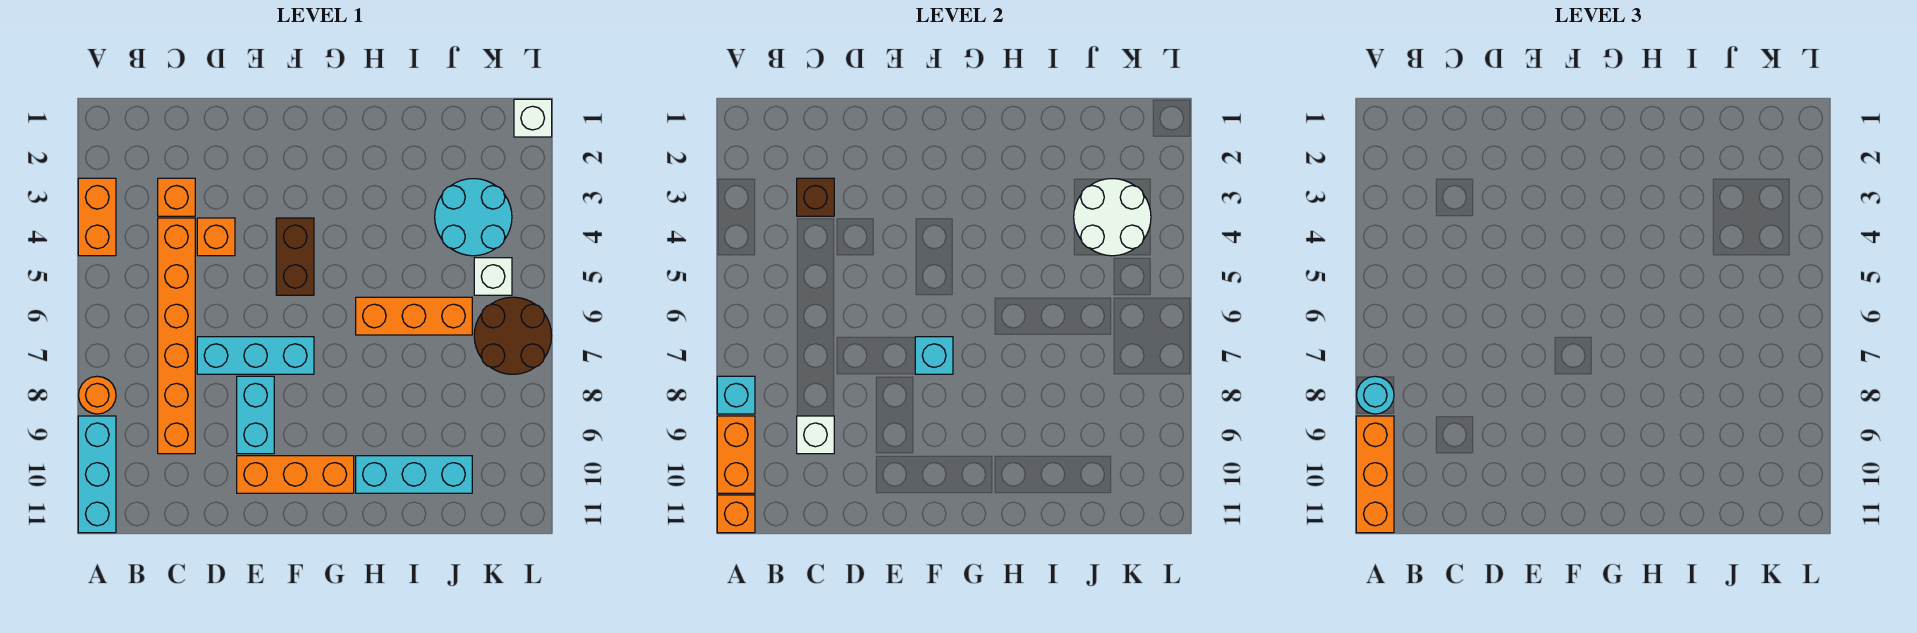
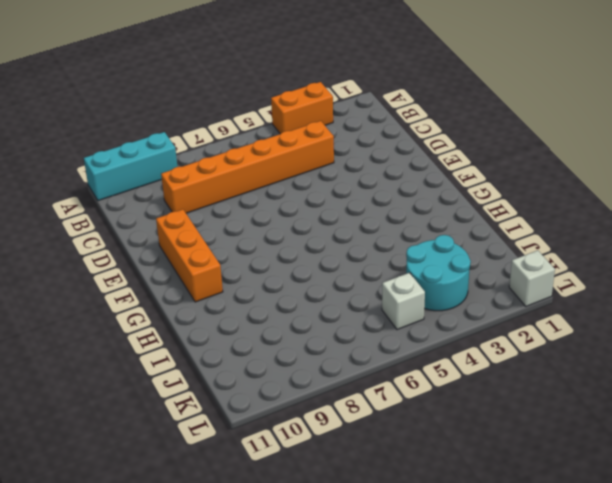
none -> orange round brick A8 level 1
none -> orange brick C3 level 1
none -> orange brick D4 level 1

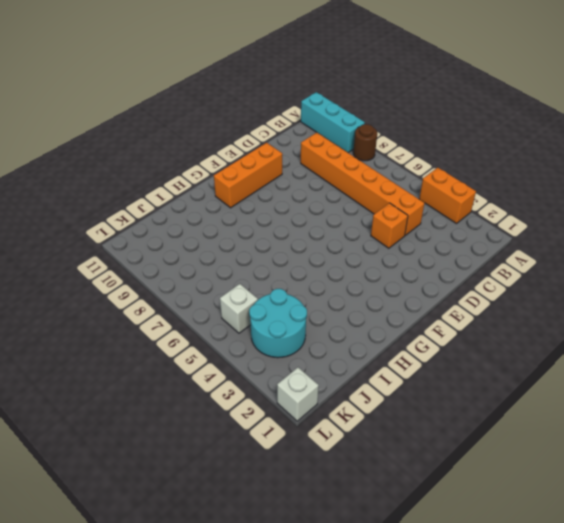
brown round brick A8 level 1 -> orange round brick A8 level 1
none -> orange brick C3 level 1
none -> cyan brick D7:F7 level 1
none -> cyan brick E8:E9 level 1

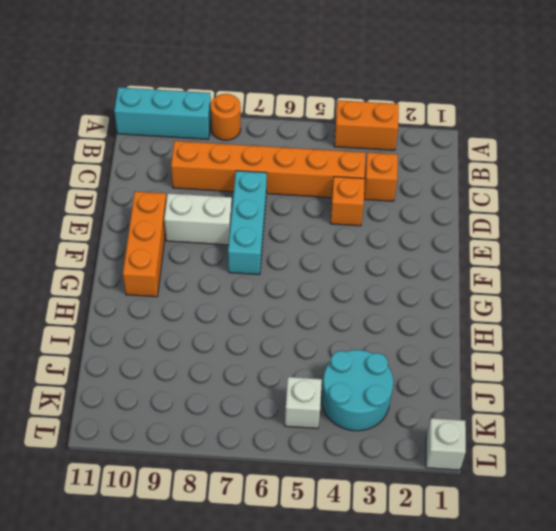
white brick E8:E9 level 1 -> cyan brick E8:E9 level 1
none -> brown brick F4:F5 level 1
none -> orange brick H6:J6 level 1
none -> cyan brick H10:J10 level 1

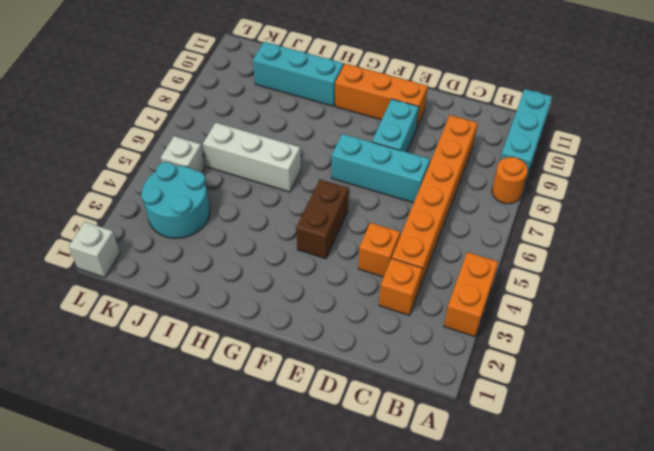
white brick H6:J6 level 1 -> orange brick H6:J6 level 1
none -> brown round brick K6:L7 level 1
none -> cyan brick A8 level 2
none -> orange brick A9:A10 level 2

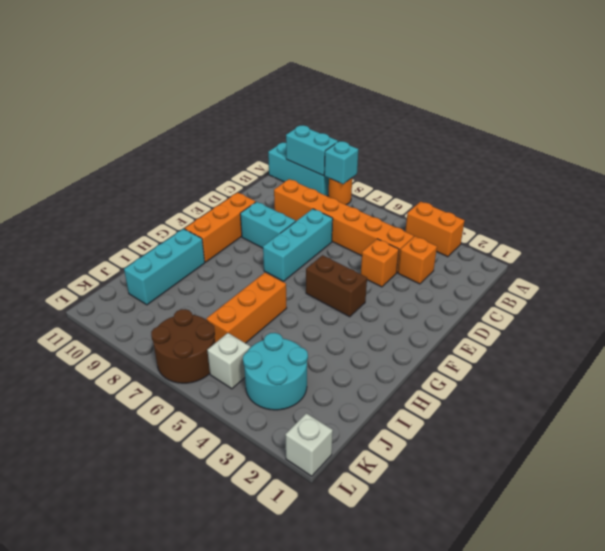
cyan brick A9:A10 level 2 -> orange brick A9:A10 level 2
none -> orange brick A11 level 2
none -> brown brick C3 level 2
none -> white brick C9 level 2

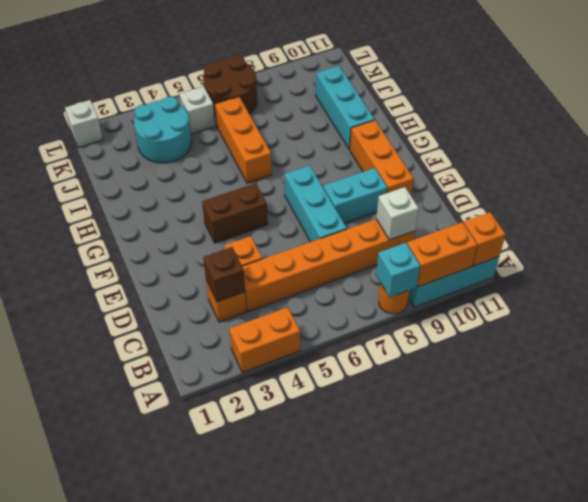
none -> cyan brick F7 level 2
none -> white round brick J3:K4 level 2
none -> cyan round brick A8 level 3

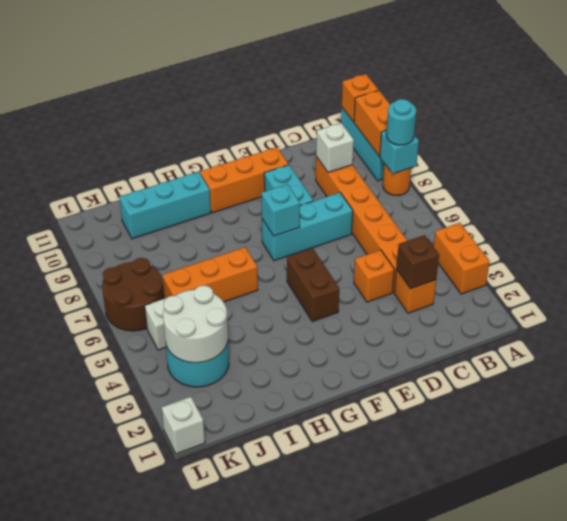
none -> orange brick A9:A11 level 3

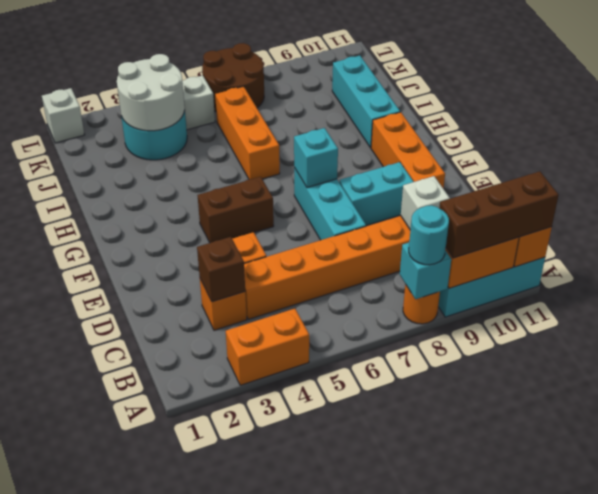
brown brick A9:A11 level 3 -> orange brick A9:A11 level 3

